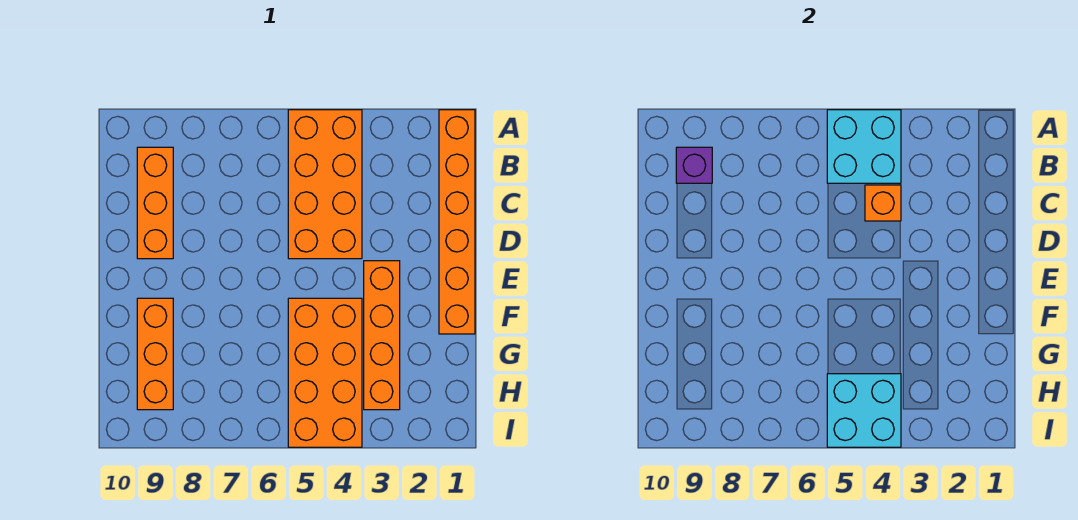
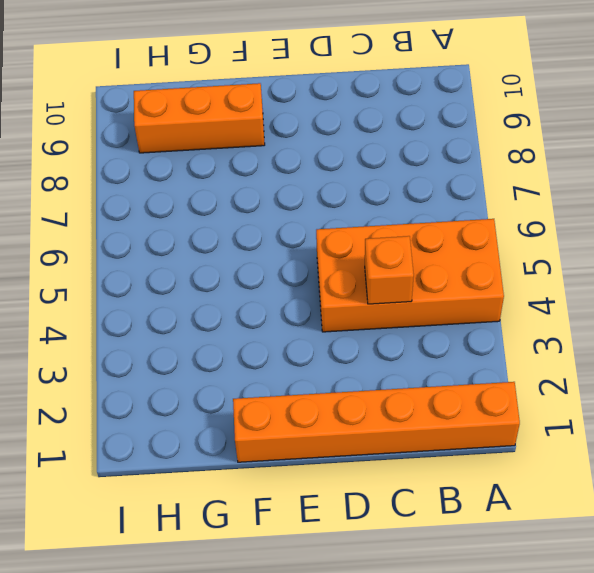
none -> orange brick B9:D9 level 1
none -> orange brick E3:H3 level 1

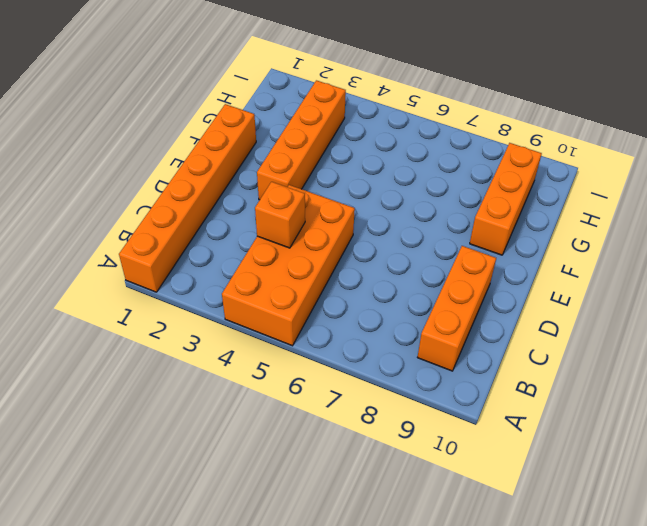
none -> orange brick F4:I5 level 1
none -> cyan brick A4:B5 level 2

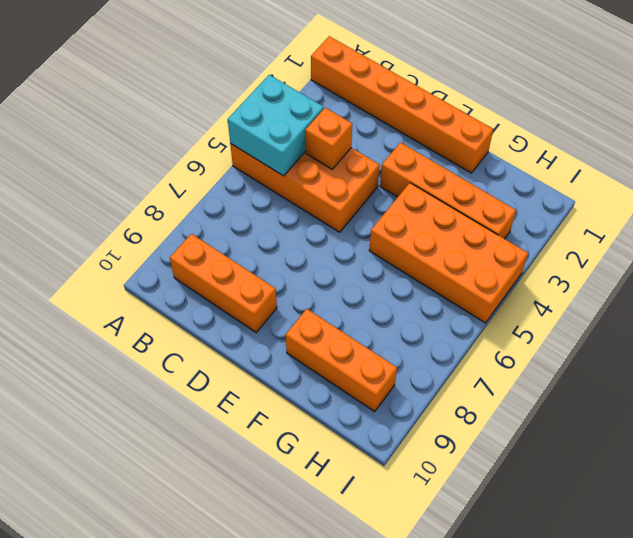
none -> purple brick B9 level 2
none -> cyan brick H4:I5 level 2

